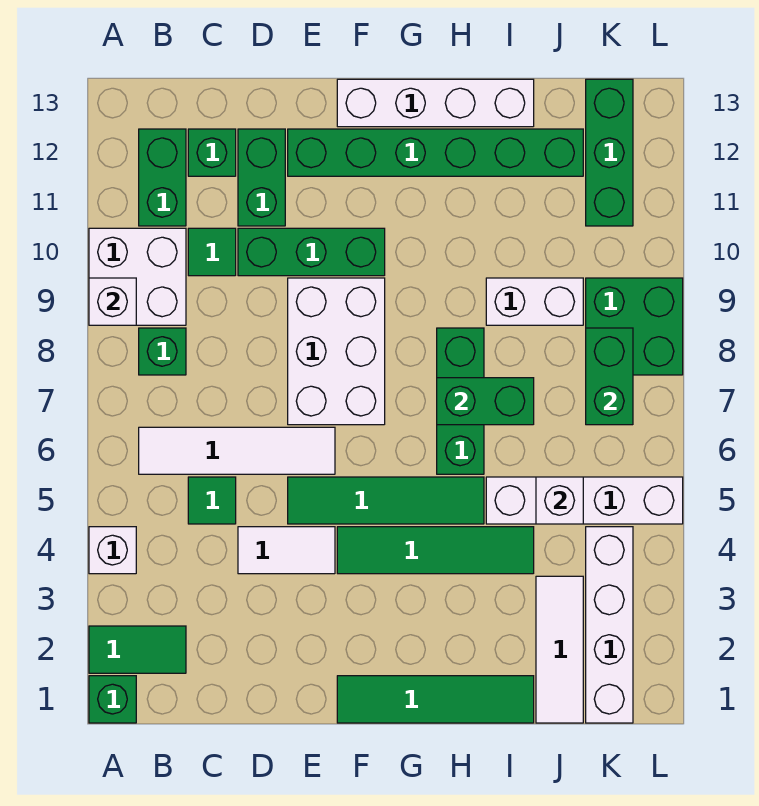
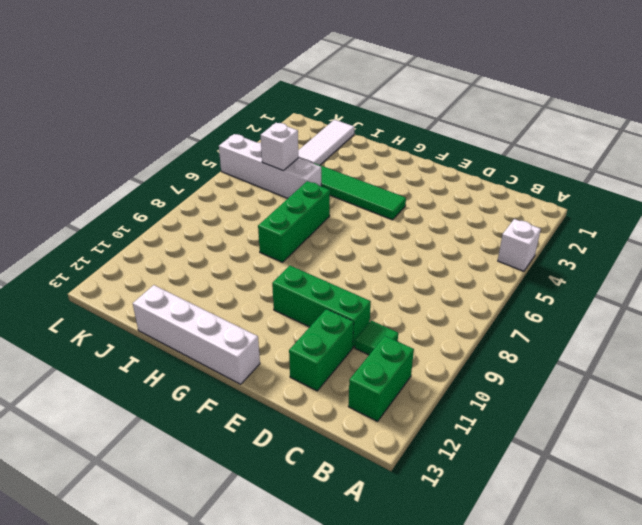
none -> green brick A1 level 1
none -> green tile A2:B2 level 1
none -> white brick A9:B10 level 1
none -> white tile B6:E6 level 1

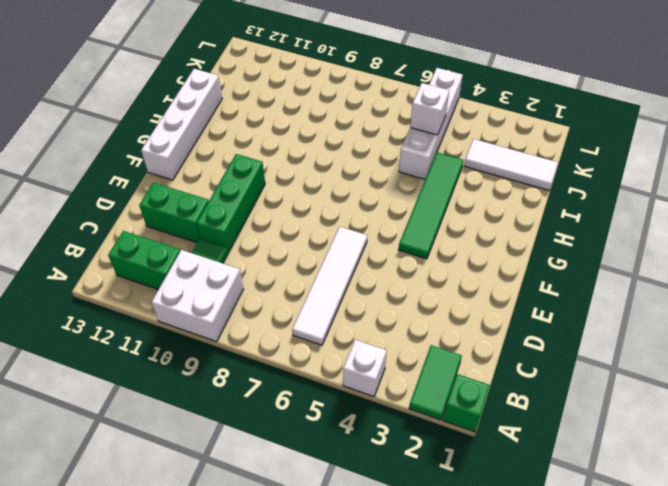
none -> green brick B8 level 1
none -> green tile C5 level 1
none -> green brick C12 level 1
none -> white tile D4:E4 level 1

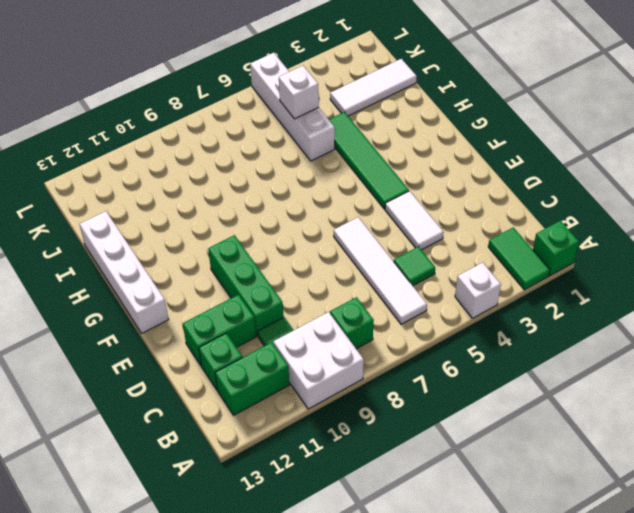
none -> green tile E5:H5 level 1
none -> white brick E7:F9 level 1
none -> green brick E12:J12 level 1
none -> green tile F1:I1 level 1

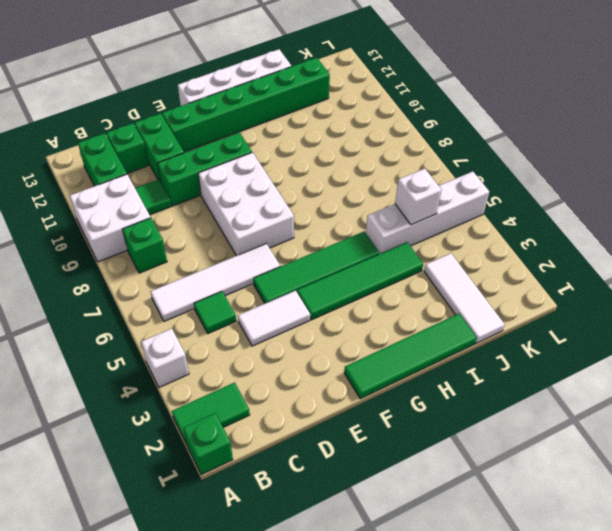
none -> green brick H6:H8 level 1
none -> white brick I9:J9 level 1
none -> white brick K1:K4 level 1
none -> green brick K8:L9 level 1

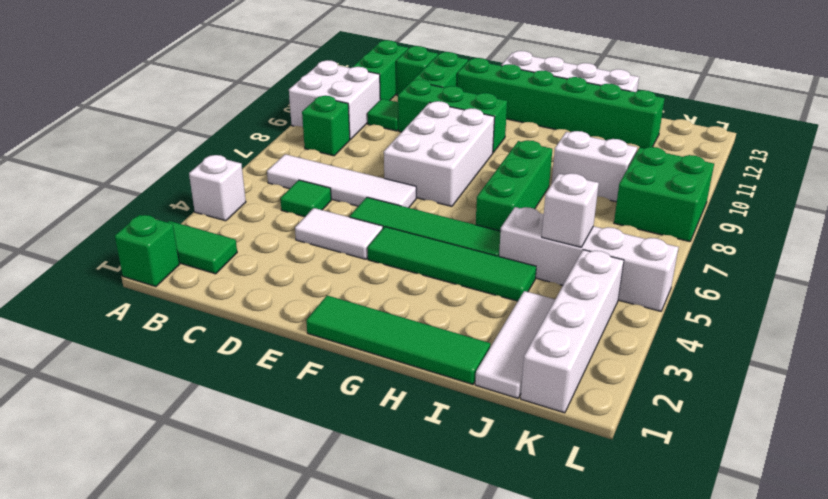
none -> green brick K11:K13 level 1
none -> white brick A9 level 2
none -> green brick H7:I7 level 2
none -> green brick K7:K8 level 2

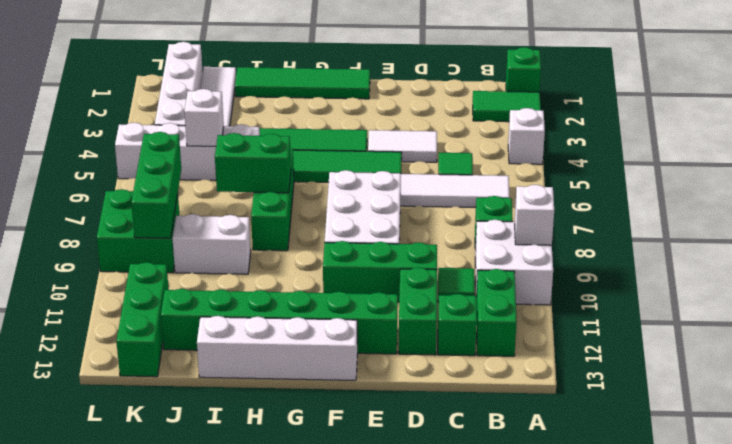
green brick K7:K9 level 2 -> green brick K7:K8 level 2

